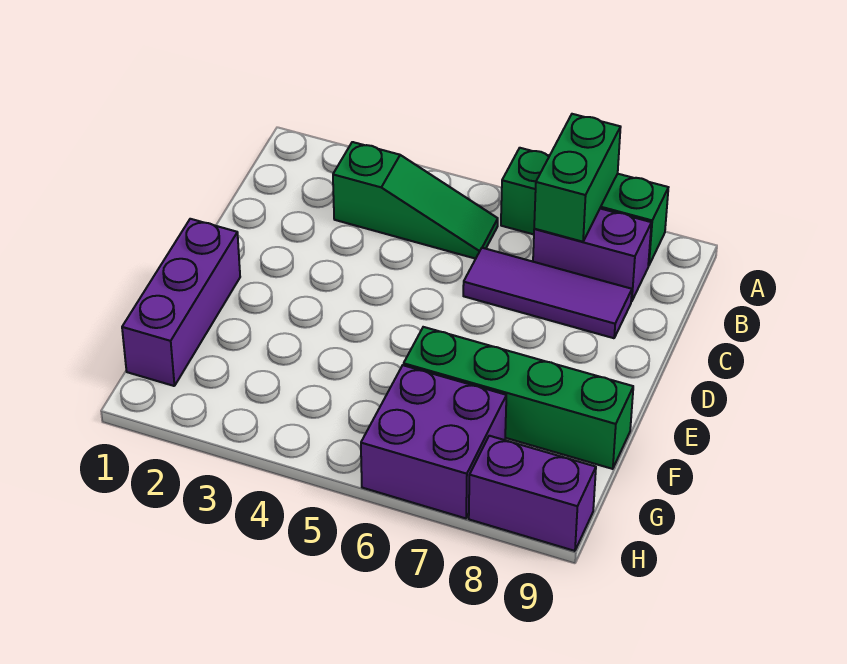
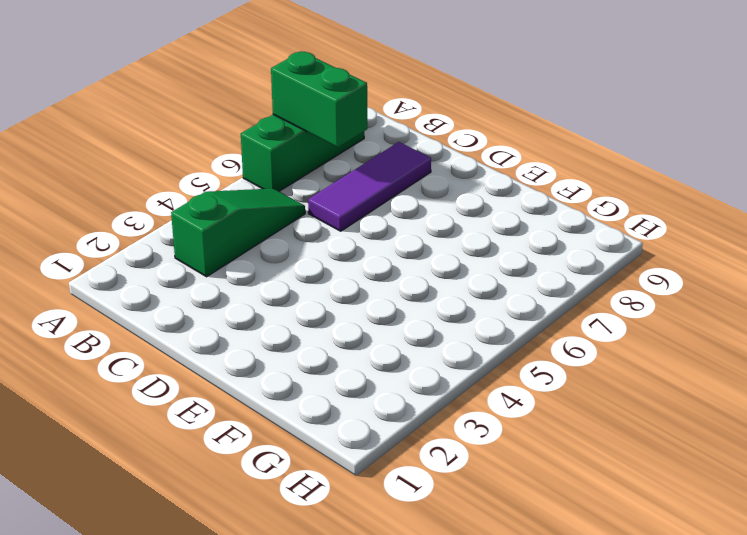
none -> purple brick B7:B8 level 1
none -> purple brick E1:G1 level 1

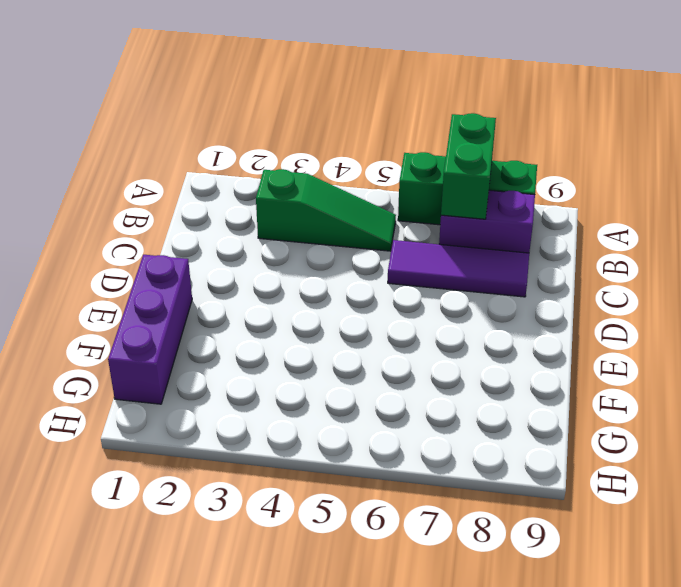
none -> green brick F6:F9 level 1
none -> purple brick G6:H7 level 1

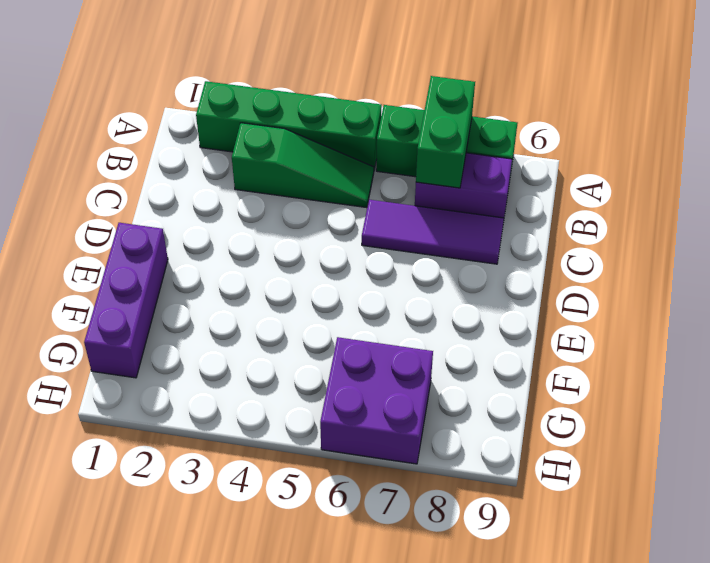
green brick A2:A5 level 1 -> green brick F6:F9 level 1
none -> purple brick H8:H9 level 1

